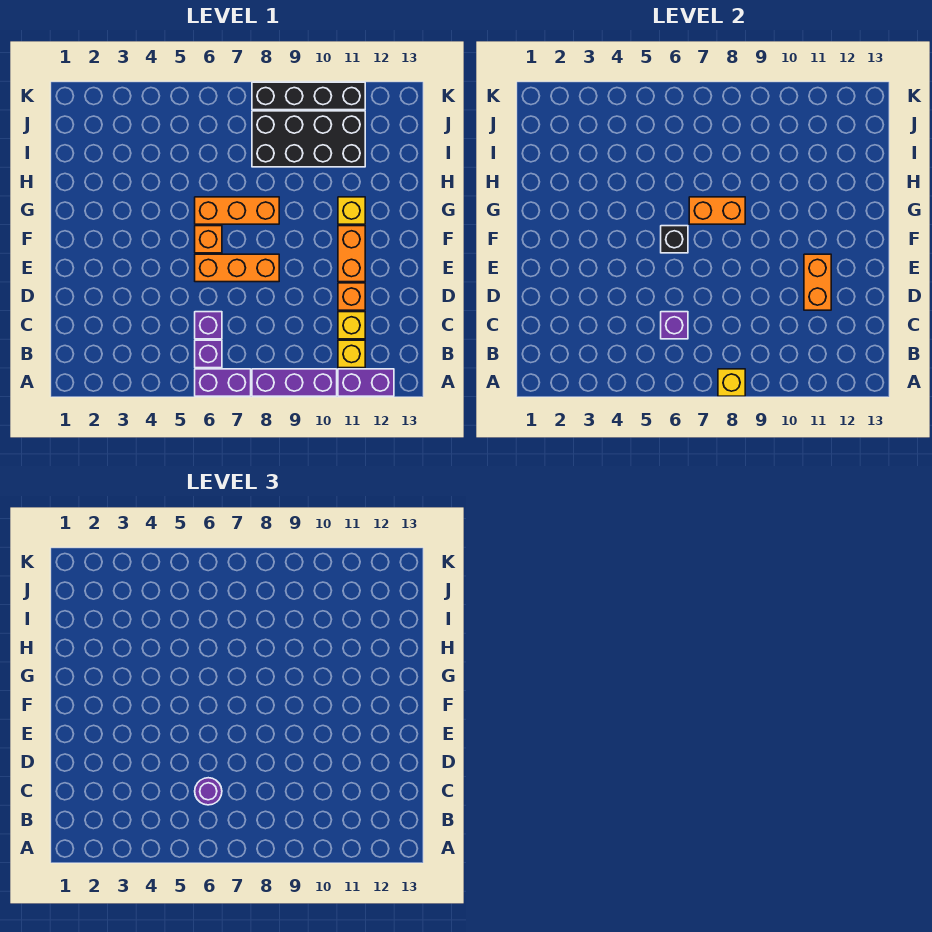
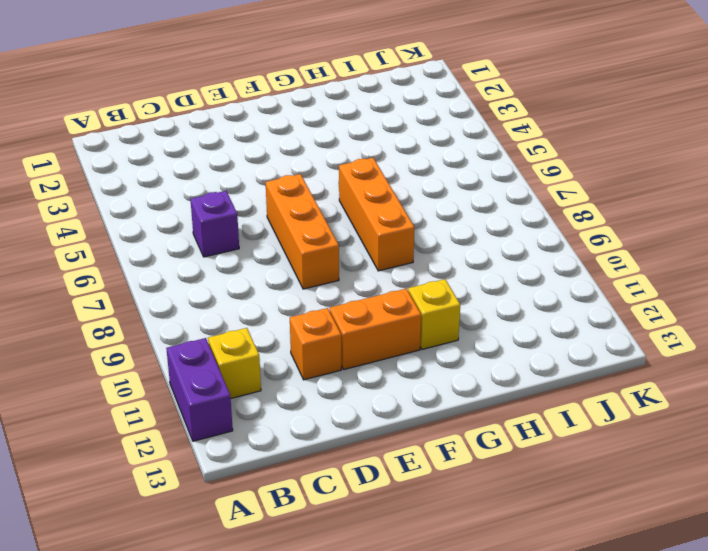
none -> purple brick A6:A7 level 1
none -> purple brick A8:A10 level 1
none -> purple brick B6 level 1

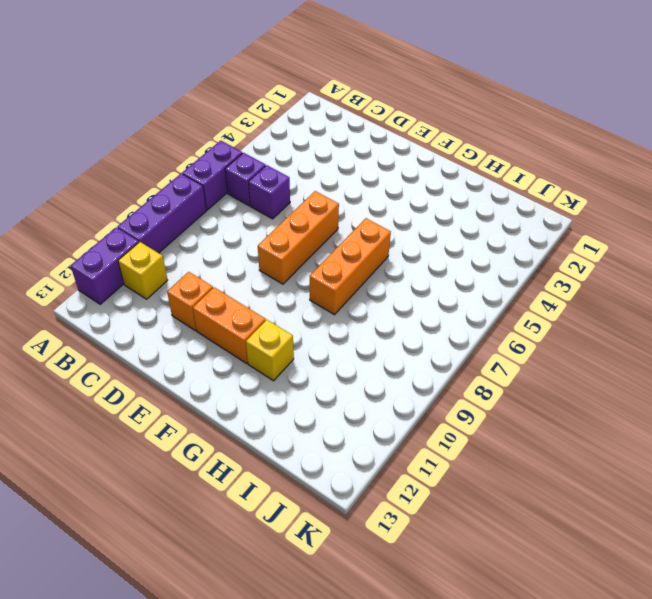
none -> yellow brick C11 level 1
none -> orange brick F6 level 1
none -> black brick I8:J11 level 1

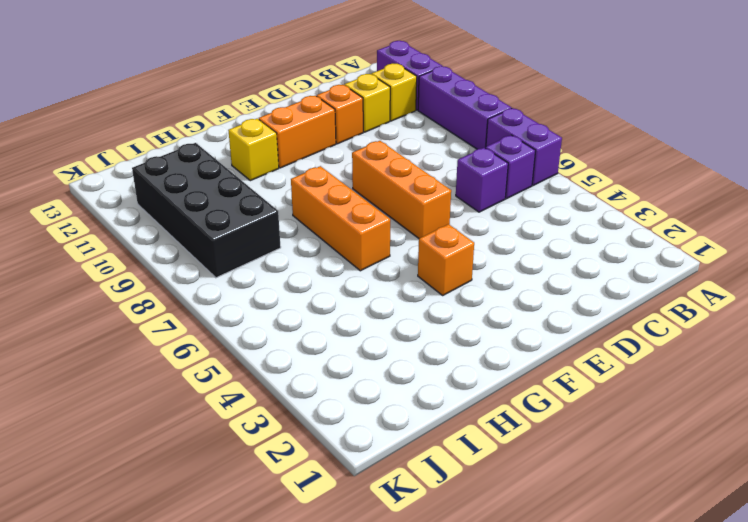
orange brick F4 level 1 -> orange brick F6 level 1
none -> black brick K8:K11 level 1
none -> yellow brick A8 level 2
none -> purple brick C6 level 2

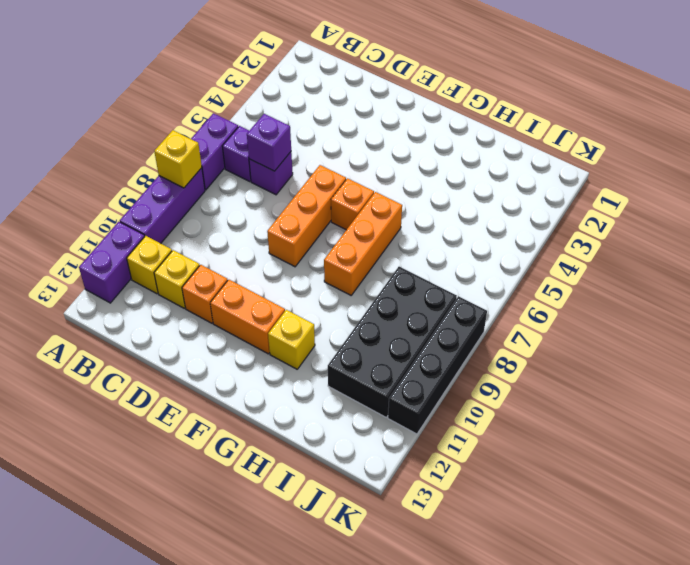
none -> orange brick D11:E11 level 2
none -> black brick F6 level 2
none -> orange brick G7:G8 level 2

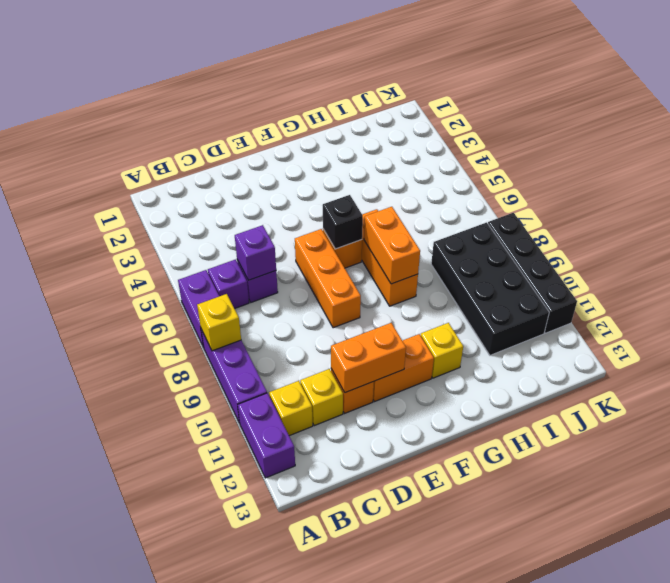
none -> purple round brick C6 level 3

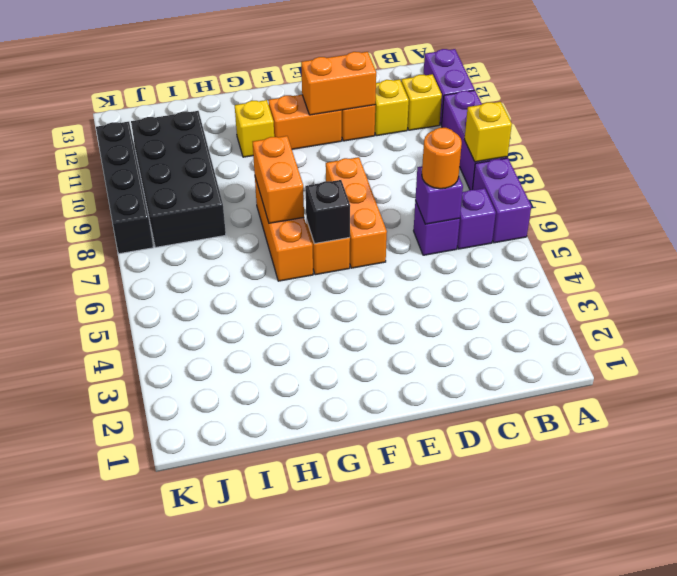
orange round brick C6 level 3 -> purple round brick C6 level 3

